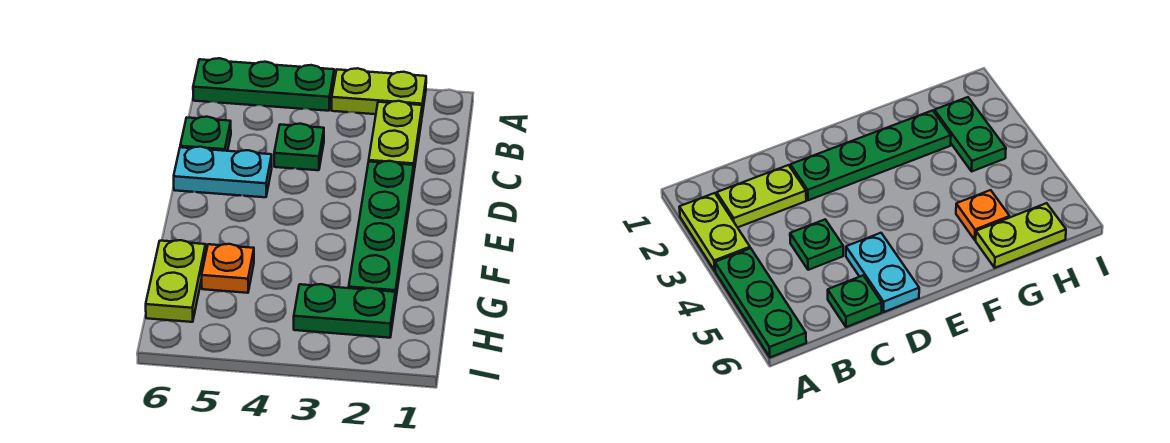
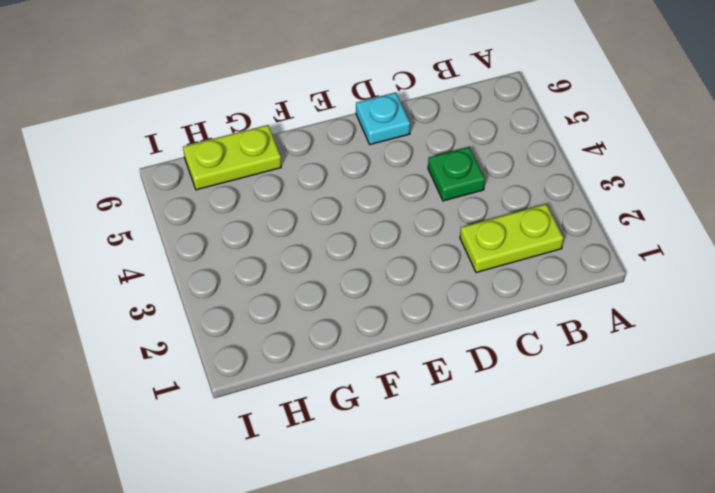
cyan plate D6 level 1 -> cyan plate D5:D6 level 1
none -> lime plate A2:A3 level 1
none -> green plate A4:A6 level 1

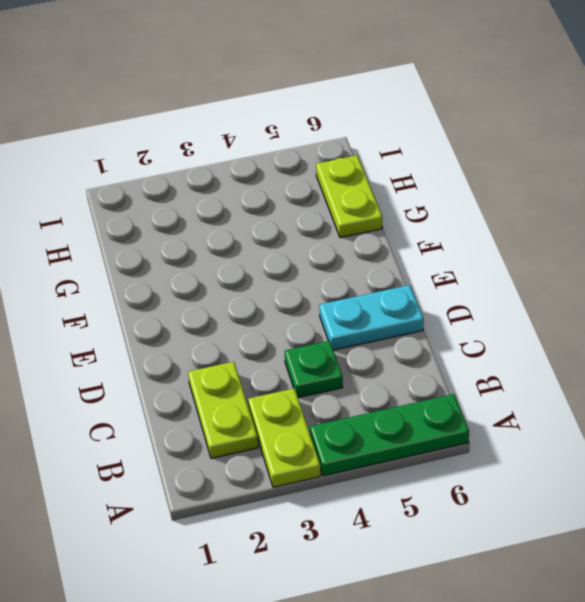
lime plate A3:B3 level 1 -> lime plate A2:A3 level 1
none -> green plate C6 level 1
none -> green plate D2:G2 level 1

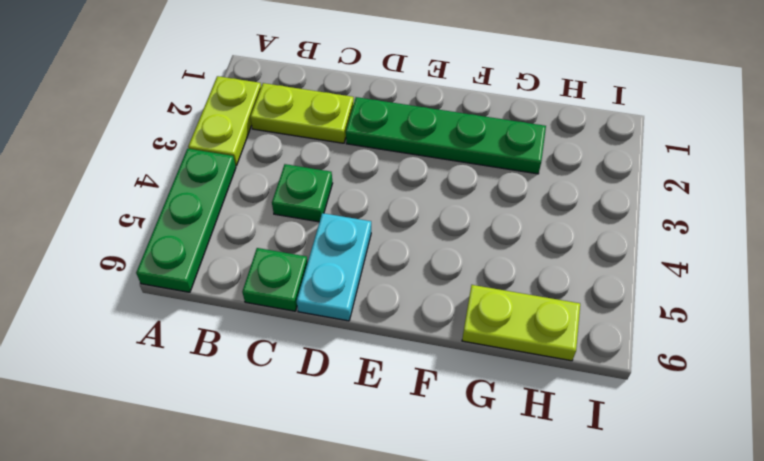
none -> orange plate G5 level 1
none -> green plate H2:H3 level 1

